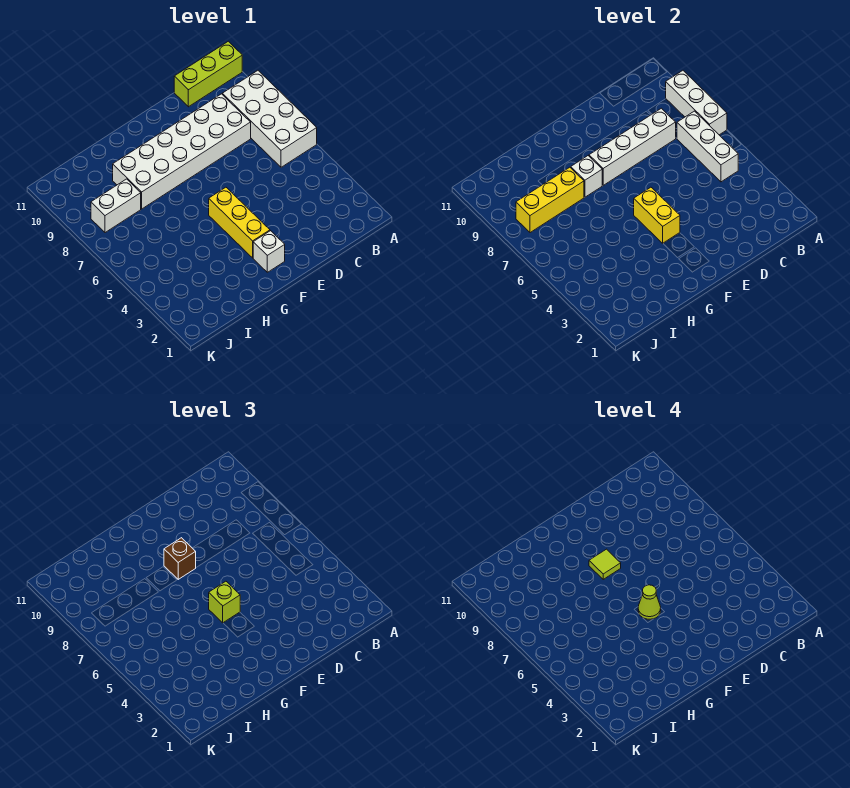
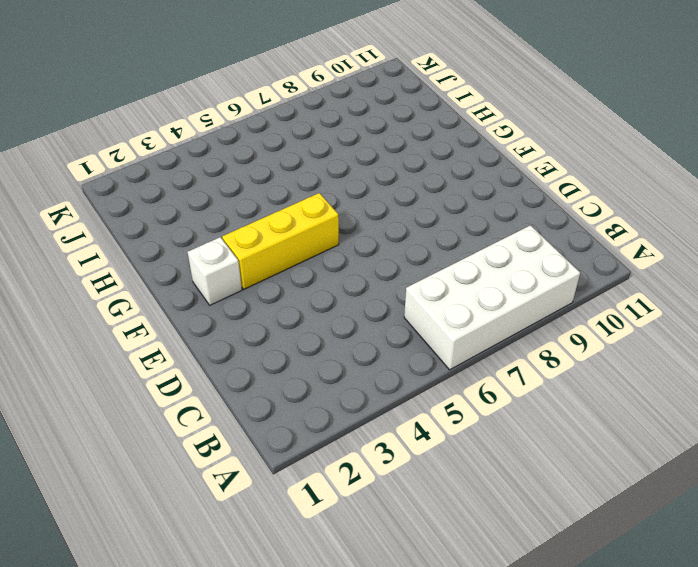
none -> lime brick A11:C11 level 1
none -> white brick C8:H9 level 1
none -> white brick I8:J8 level 1

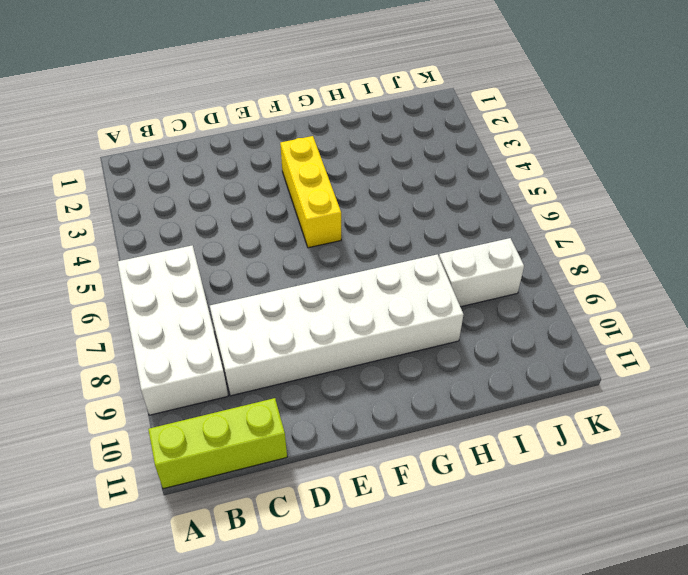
none -> white brick F2 level 1
none -> white brick A7:A9 level 2
none -> white brick B5:B7 level 2

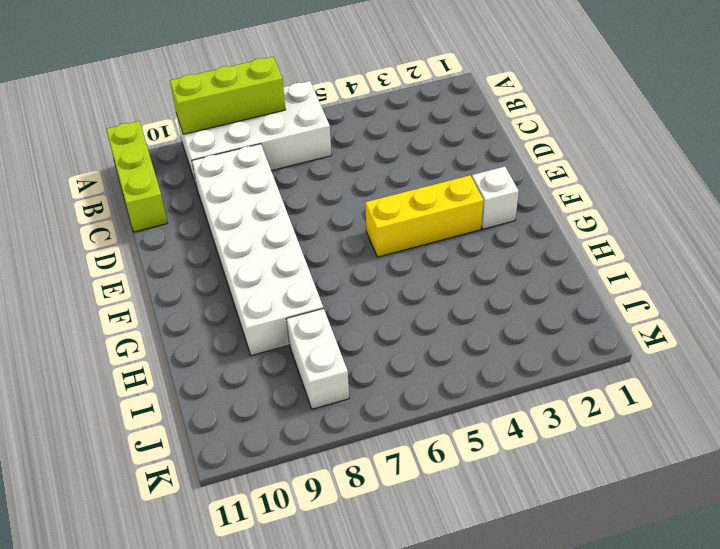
lime brick A7:A9 level 2 -> white brick A7:A9 level 2
none -> white brick B5:B7 level 2
none -> white brick C8:F8 level 2
none -> yellow brick F4:F5 level 2

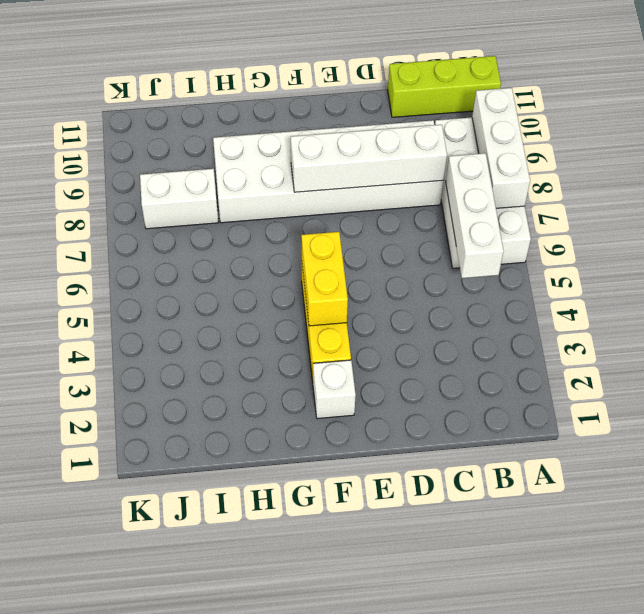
none -> white brick G8 level 2
none -> yellow brick H8:J8 level 2
none -> lime brick F5 level 3

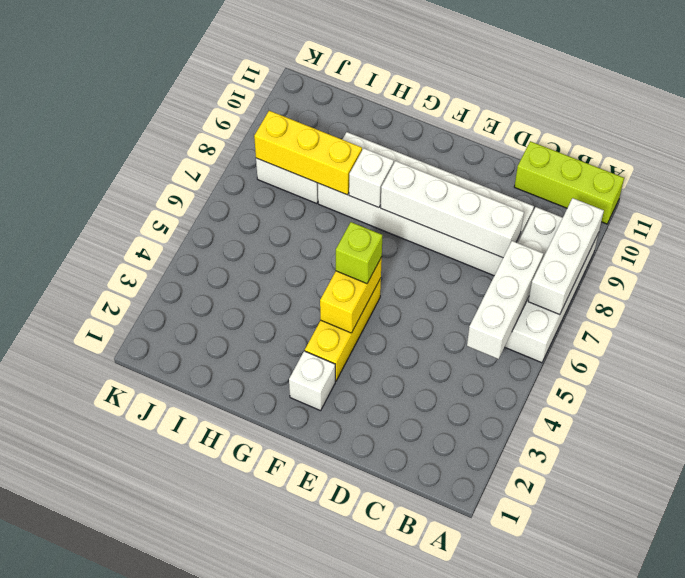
none -> brown brick F8 level 3
none -> lime cone F5 level 4
none -> lime tile F8 level 4

